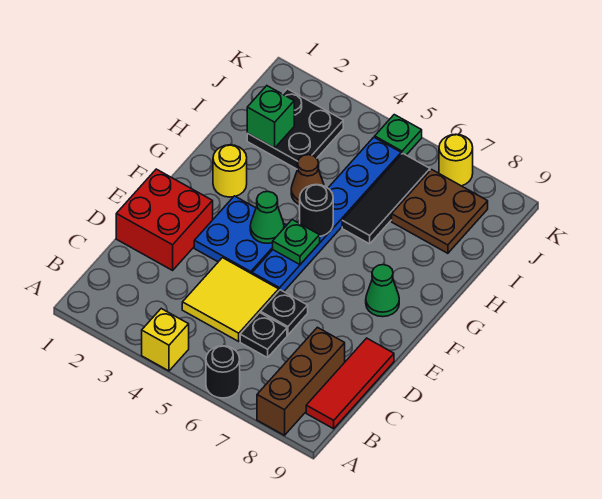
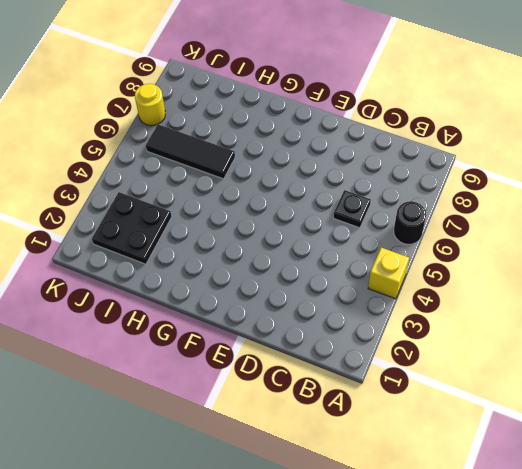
none -> brown brick A8:C8 level 1
none -> red tile B9:D9 level 1
none -> yellow tile C4:D5 level 1

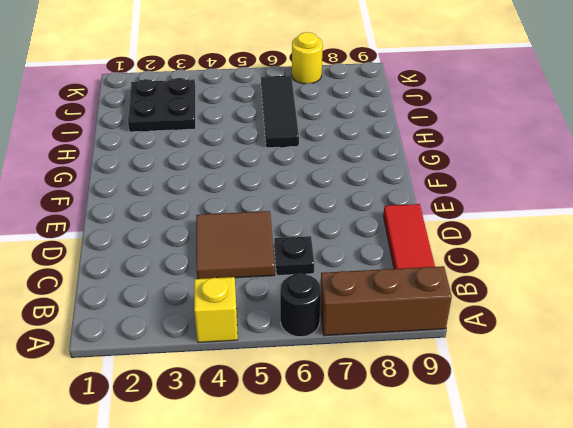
brown brick A7:A9 level 1 -> brown brick A8:C8 level 1
brown tile C4:D5 level 1 -> yellow tile C4:D5 level 1
none -> red brick D1:E2 level 1
none -> black plate D6 level 1
none -> blue plate E3:F4 level 1

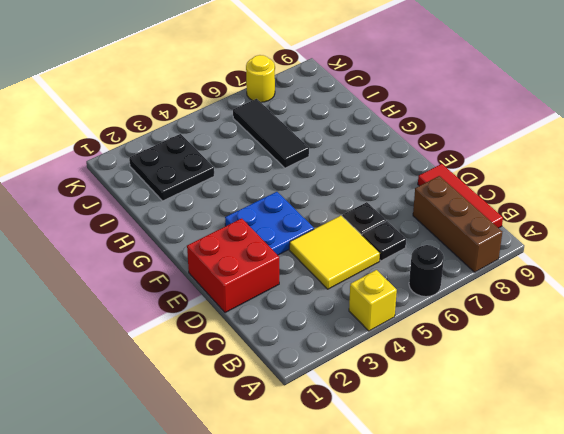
none -> blue plate E5:J5 level 1
none -> green cone F8 level 1
none -> yellow round brick G2 level 1

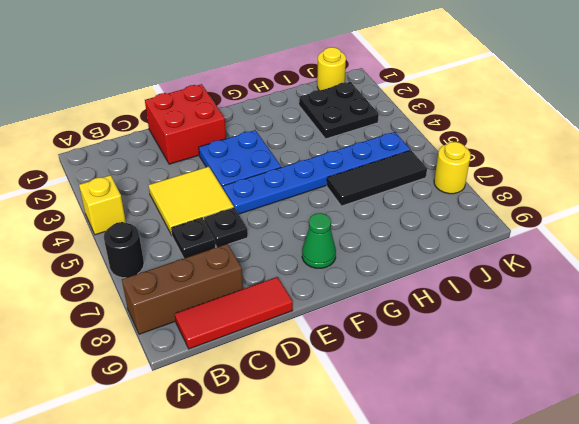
yellow round brick J1 level 1 -> yellow round brick G2 level 1
none -> brown cone H4 level 1
none -> brown plate I7:J8 level 1
none -> green plate K5 level 1

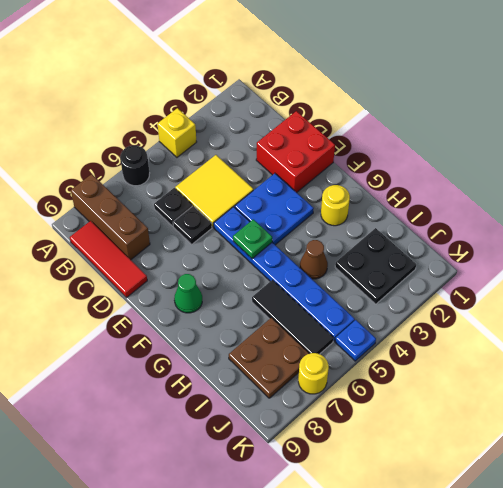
blue plate K5 level 1 -> green plate K5 level 1
none -> green cone F4 level 2
none -> black round brick G5 level 2
none -> green brick I2 level 2

